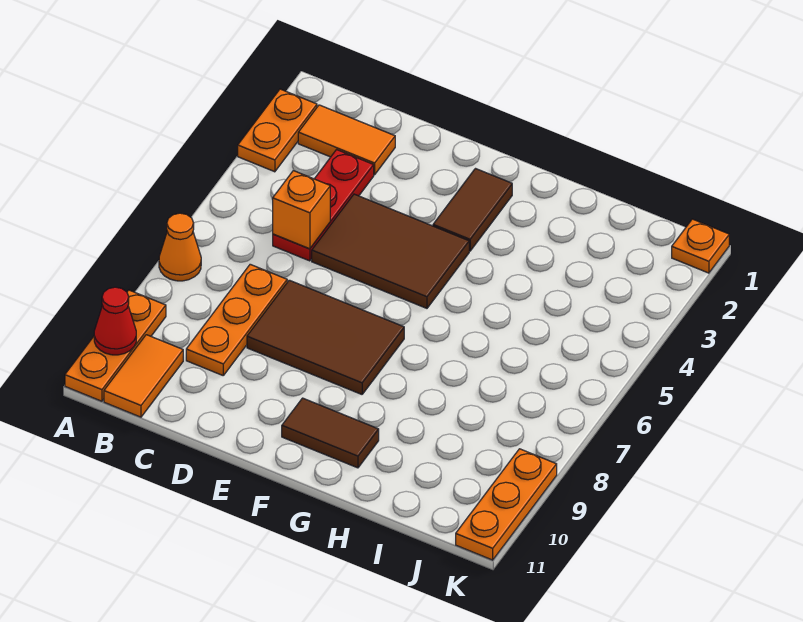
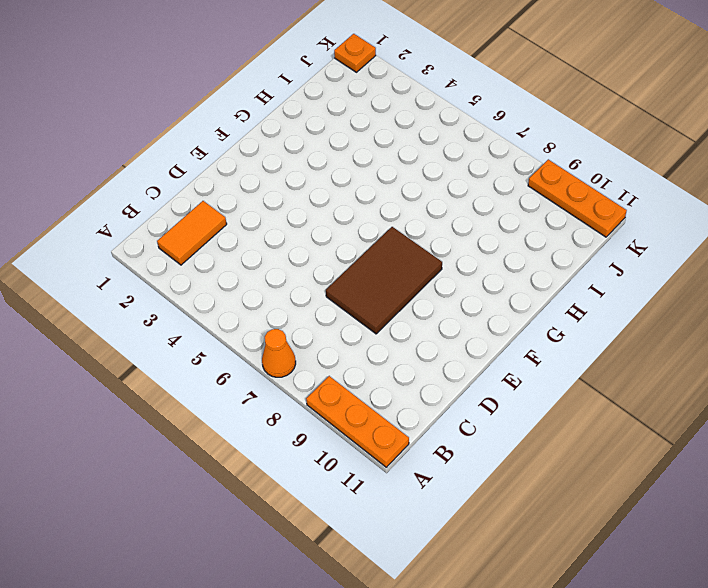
none -> orange plate A2:A3 level 1
none -> orange tile B10:B11 level 1
none -> red plate C3:C5 level 1

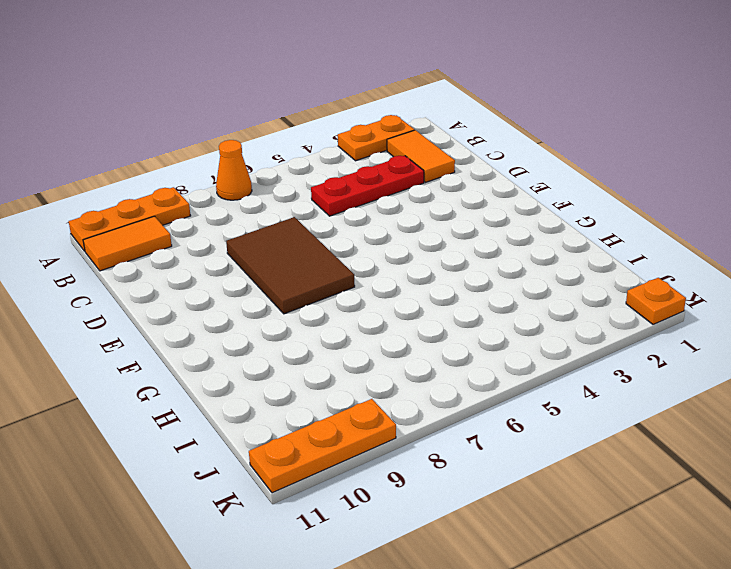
none -> orange plate C7:C9 level 1
none -> brown tile D4:F5 level 1
none -> brown tile F2:F3 level 1

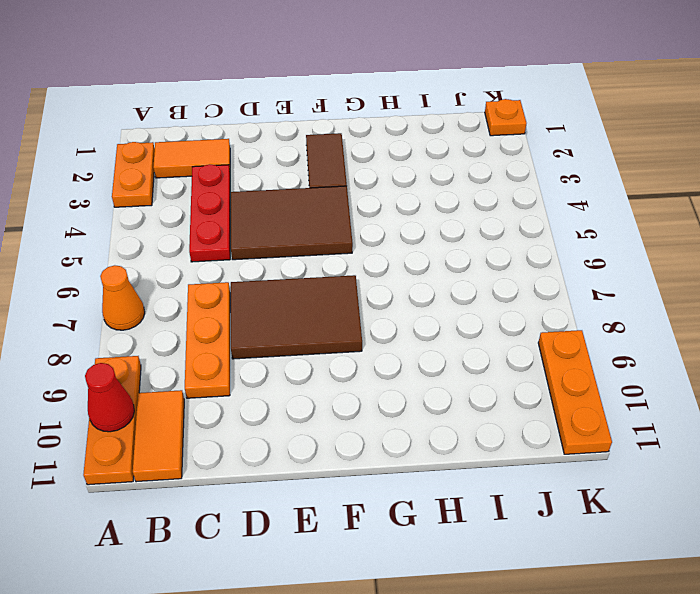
none -> brown tile F10:G10 level 1
none -> orange brick C5 level 2

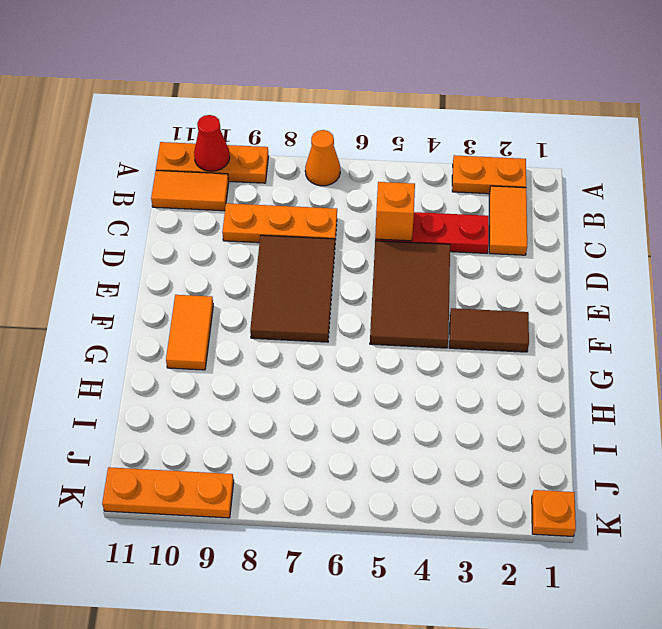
orange tile F10:G10 level 1 -> brown tile F10:G10 level 1

